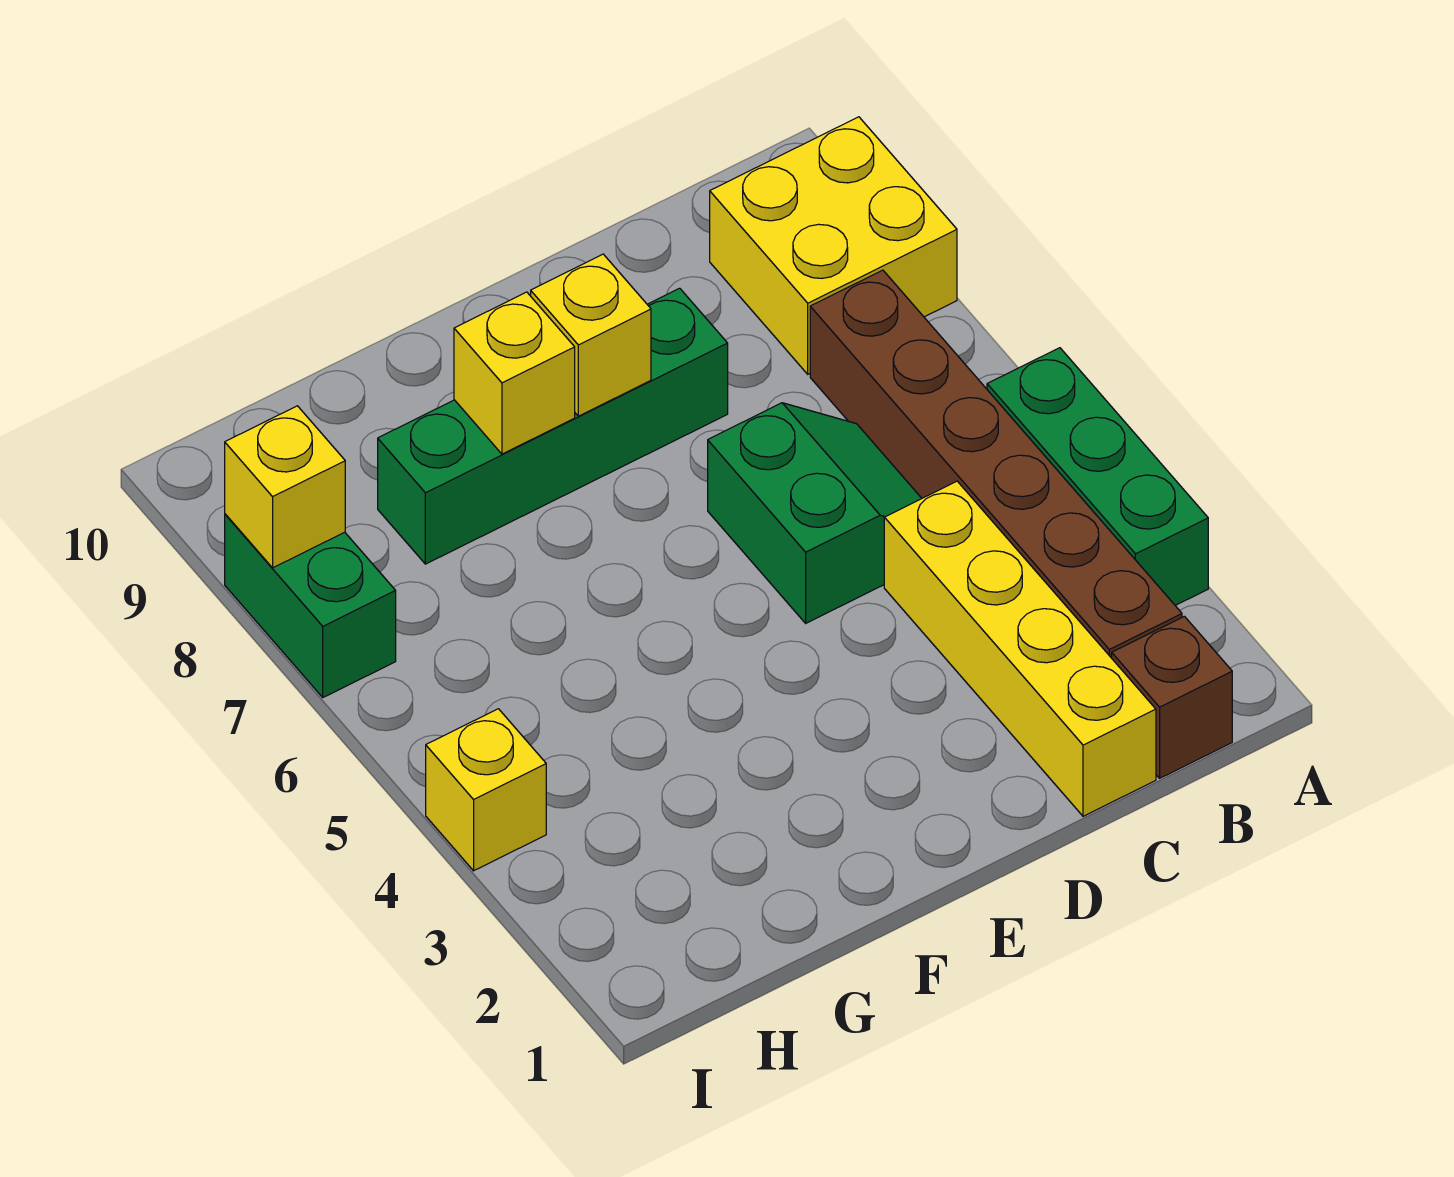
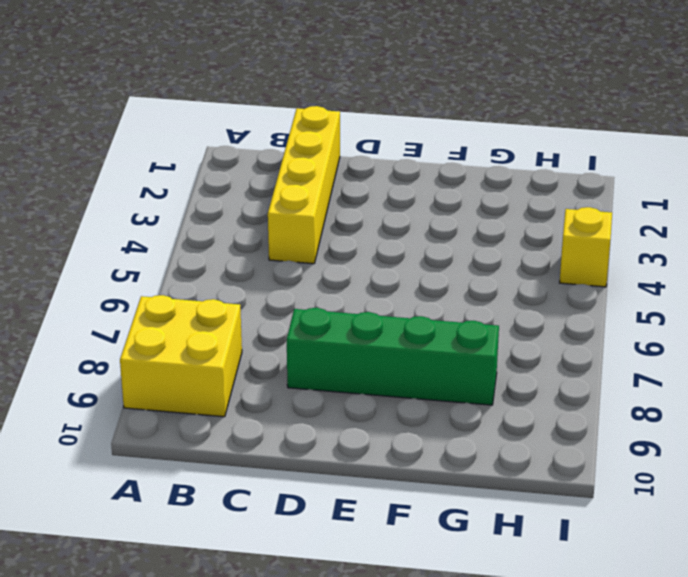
none -> green brick A3:A5 level 1
none -> brown brick B1 level 1
none -> brown brick B2:B7 level 1

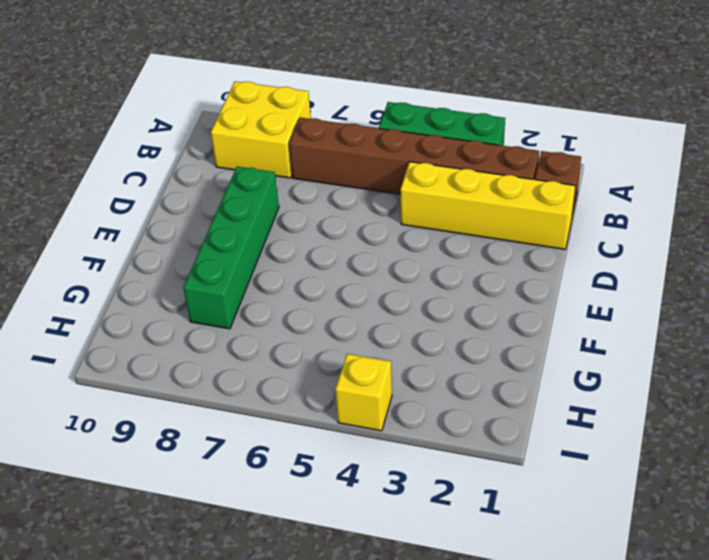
none -> green slope C5:D6 level 1 top D
none -> green brick I7:I8 level 1
none -> yellow brick E8 level 2

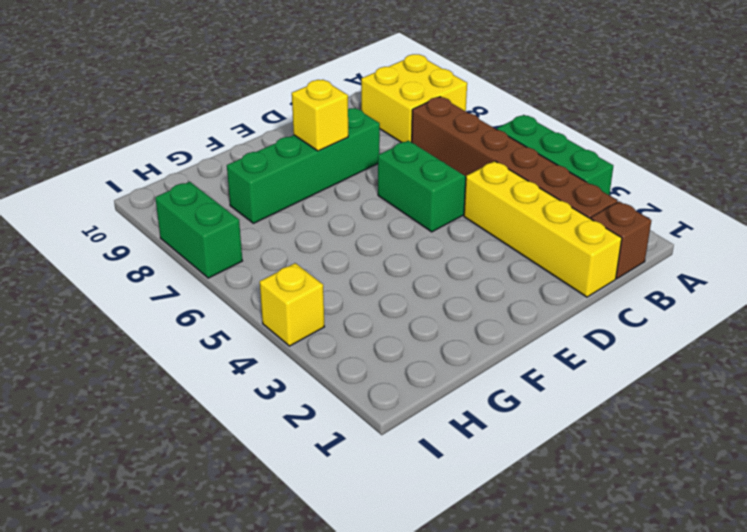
none -> yellow brick F8 level 2
none -> yellow brick I8 level 2

